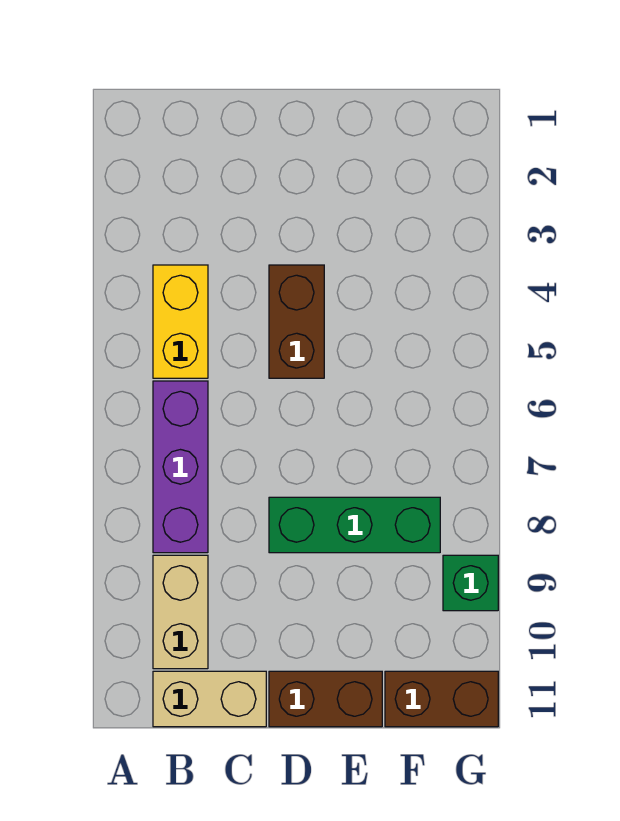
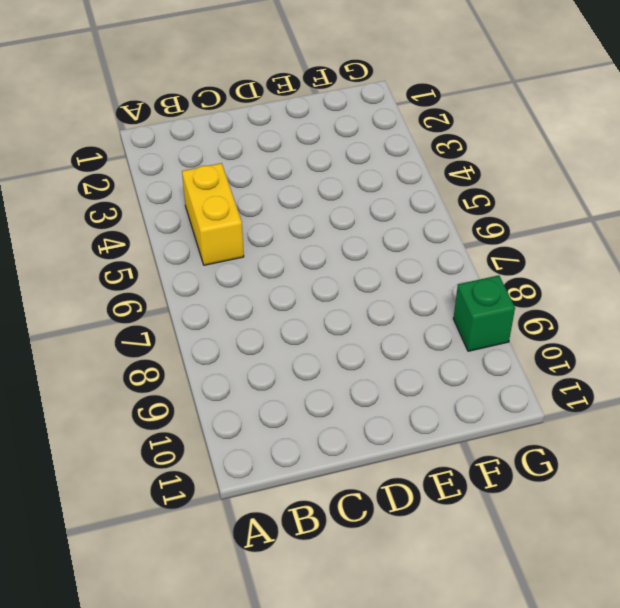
none -> purple brick B6:B8 level 1
none -> tan brick B9:B10 level 1

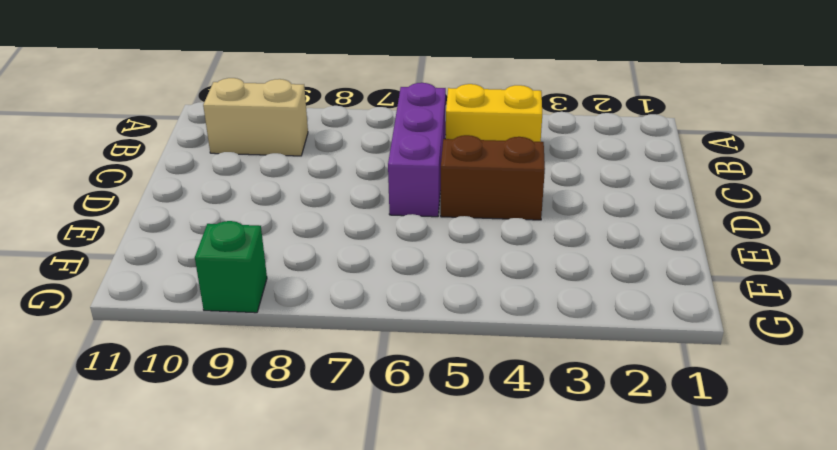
purple brick B6:D6 level 1 -> purple brick B6:B8 level 1
none -> tan brick B11:C11 level 1
none -> green brick D8:F8 level 1

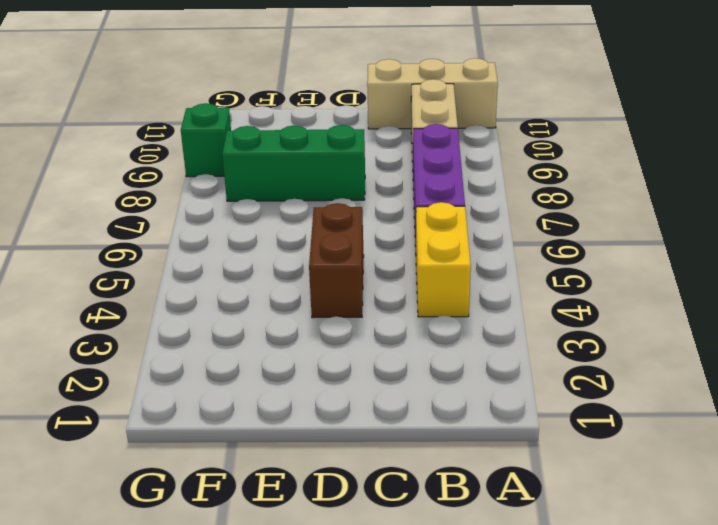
tan brick A11:C11 level 1 -> tan brick B11:C11 level 1
none -> brown brick D11:E11 level 1
none -> brown brick F11:G11 level 1

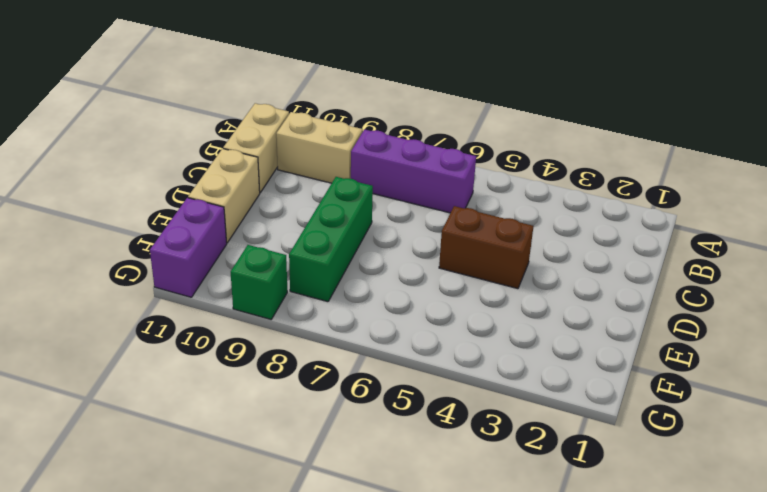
tan brick D11:E11 level 1 -> brown brick D11:E11 level 1
purple brick F11:G11 level 1 -> brown brick F11:G11 level 1
none -> yellow brick B4:B5 level 1

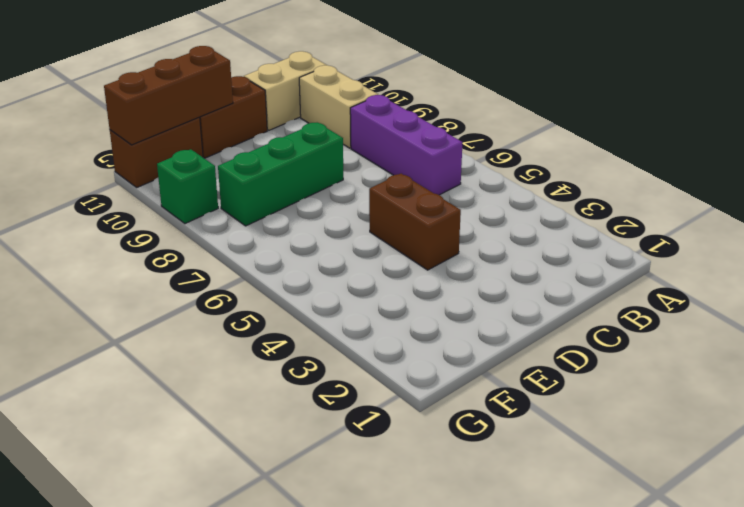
brown brick E11:G11 level 2 -> none
none -> yellow brick B4:B5 level 1

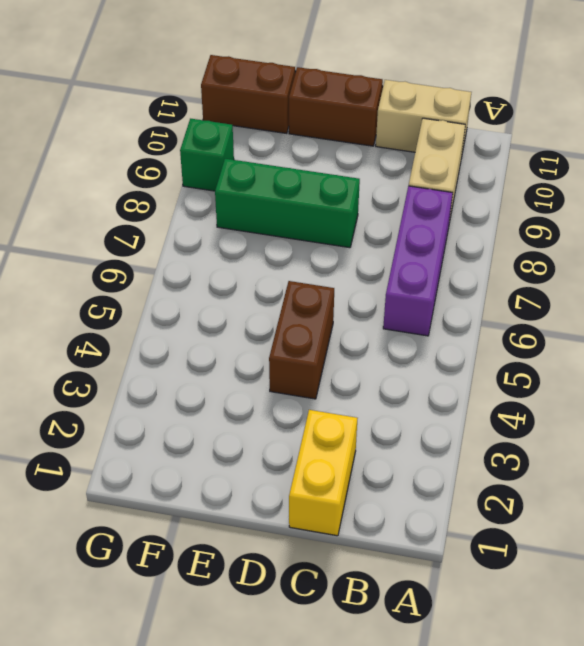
yellow brick C1:C2 level 1 -> yellow brick B4:B5 level 1

